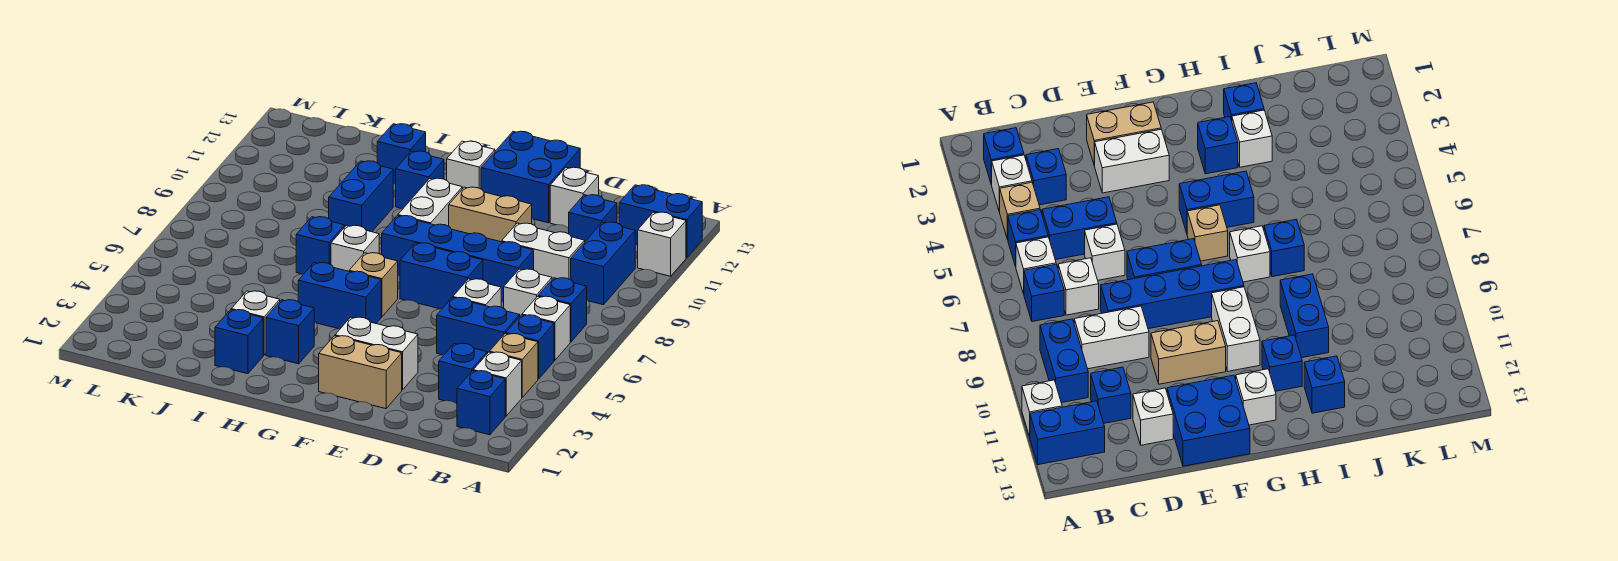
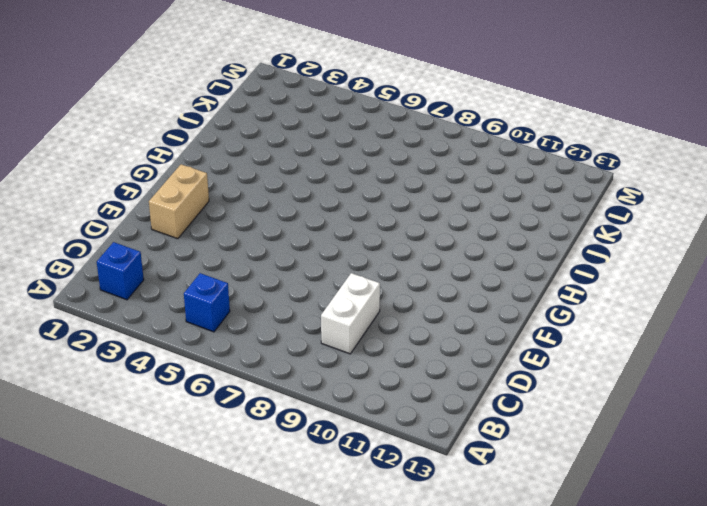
none -> white brick A11 level 1
none -> blue brick A12:B12 level 1
none -> white brick B3 level 1
none -> tan brick B4 level 1

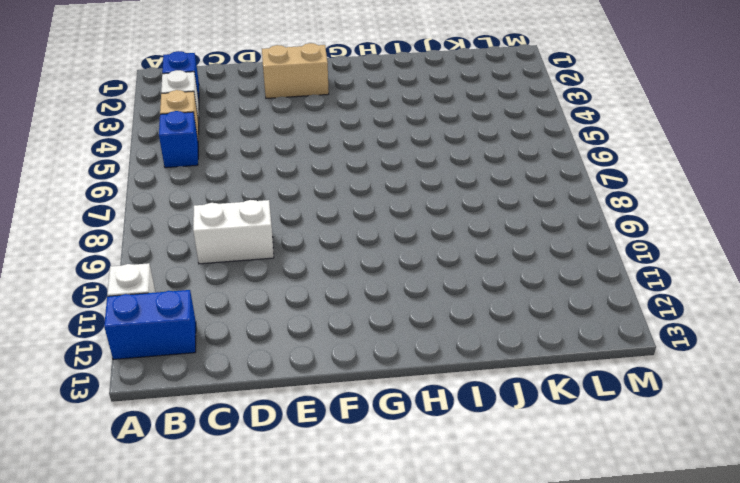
none -> white brick B6 level 1
none -> blue brick B7 level 1
none -> blue brick B9:B10 level 1
none -> blue brick C3 level 1

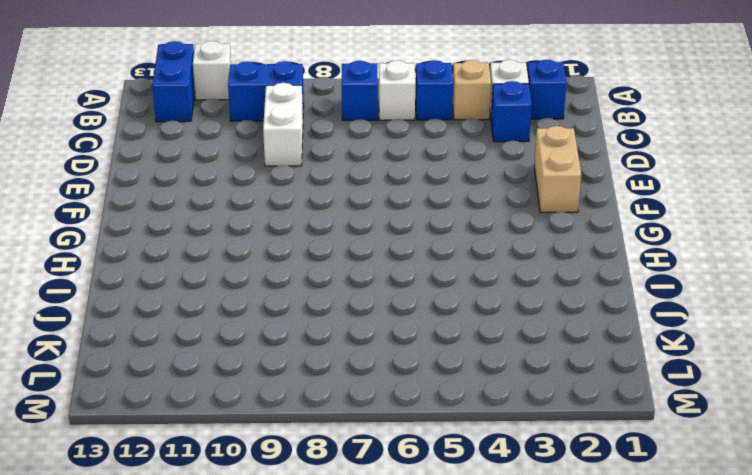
none -> blue brick C5:D5 level 1
none -> white brick C7 level 1
none -> blue brick C11 level 1
none -> white brick D6 level 1

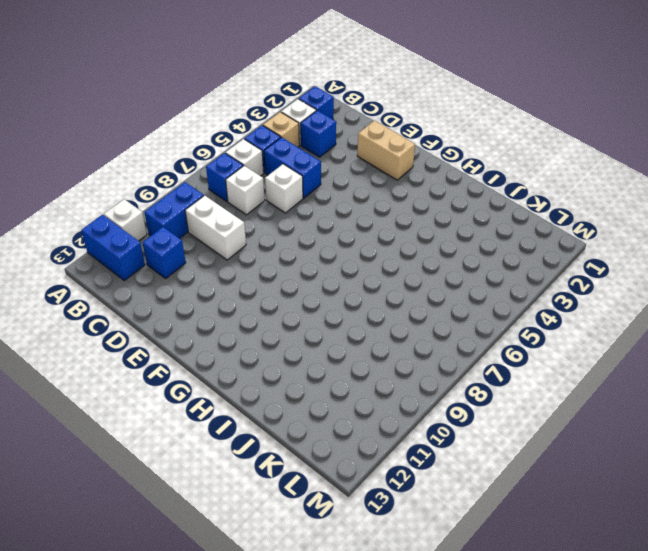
none -> blue brick D8:G8 level 1
none -> white brick D12 level 1
none -> white brick E3:F3 level 1
none -> blue brick E7:F7 level 1

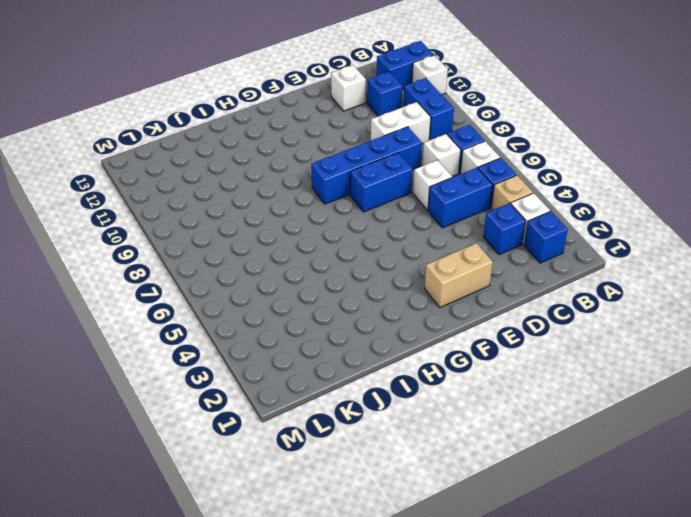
none -> white brick E3:F3 level 1
none -> tan brick E10:F10 level 1
none -> blue brick E12:F13 level 1
none -> blue brick G5:H5 level 1

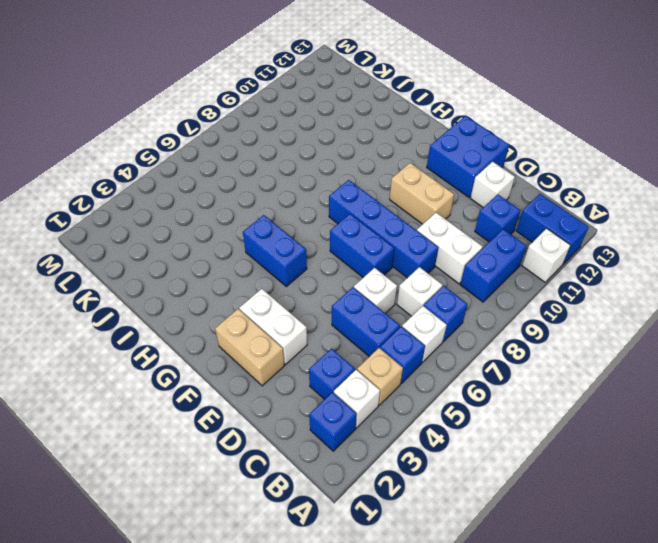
none -> tan brick G6 level 1
none -> white brick G9:G10 level 1
none -> white brick G12 level 1
none -> blue brick H3 level 1

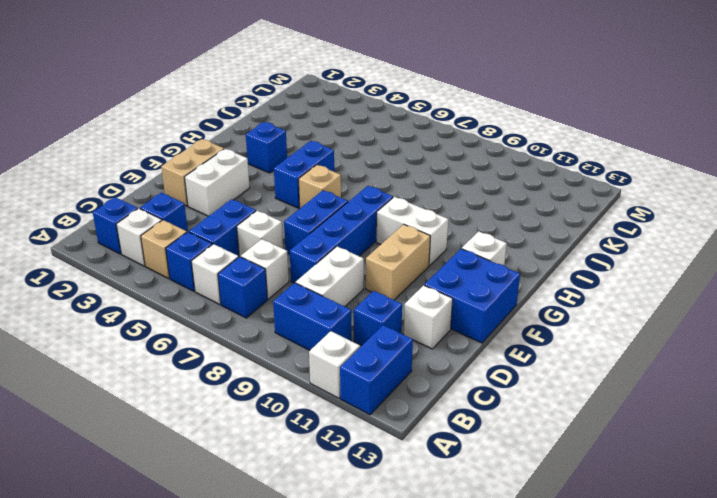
none -> white brick H7 level 1
none -> blue brick H11 level 1
none -> blue brick I2 level 1
none -> white brick I3 level 1

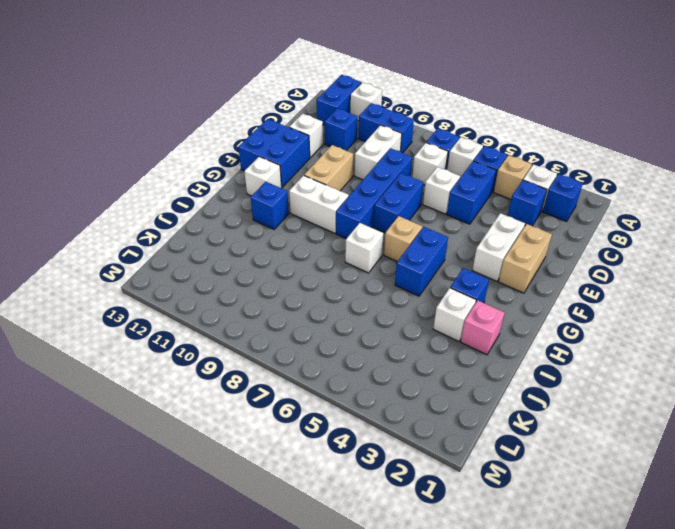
pink brick I2 level 1 -> blue brick I2 level 1
none -> blue brick I7 level 1
none -> blue brick I9:I10 level 1
none -> blue brick I12 level 1

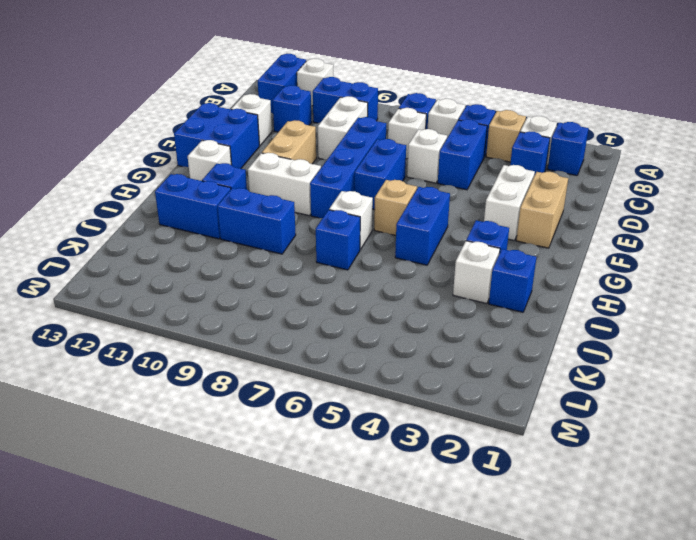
blue brick I11:I12 level 1 -> blue brick I12 level 1

